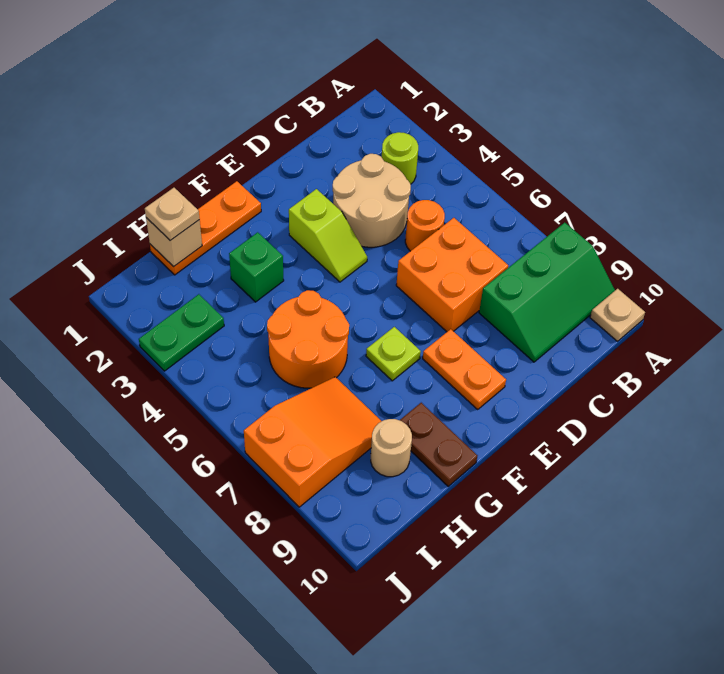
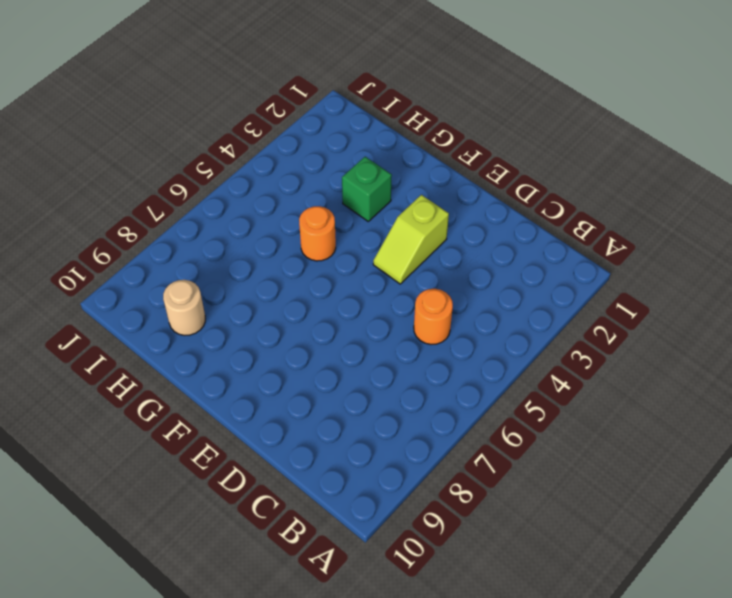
orange round brick G5 level 1 -> orange round brick G5:H6 level 1
none -> green slope A8:C9 level 1 top 8
none -> tan plate A10 level 1
none -> lime round brick B3 level 1

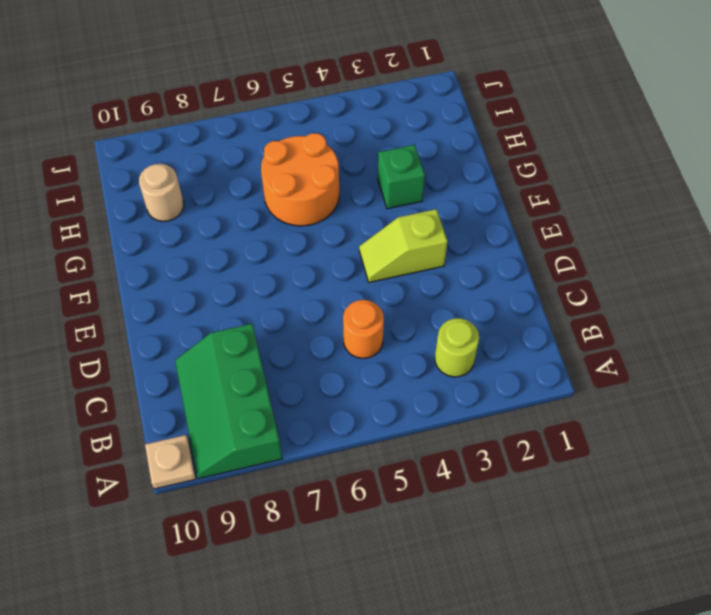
none -> tan round brick C3:D4 level 1
none -> orange brick C6:D7 level 1
none -> orange plate E8:E9 level 1

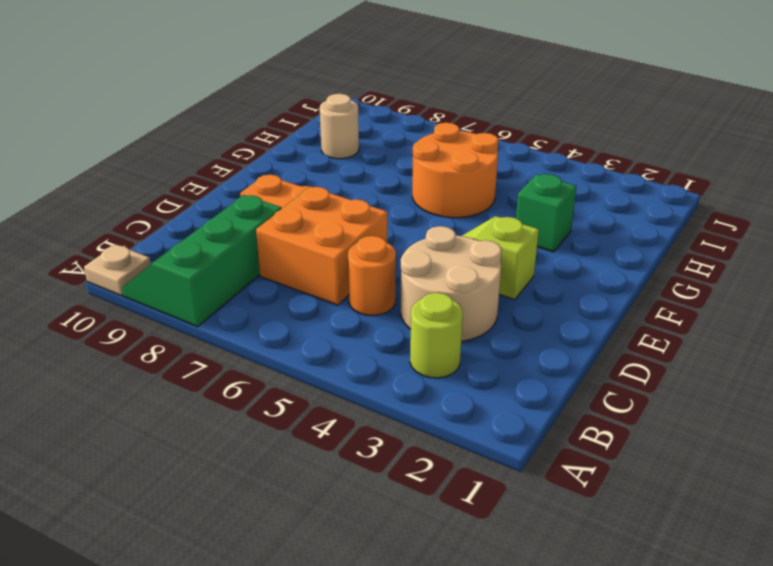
none -> orange plate F1:H1 level 1
none -> lime plate F7 level 1
none -> brown plate G9:G10 level 1

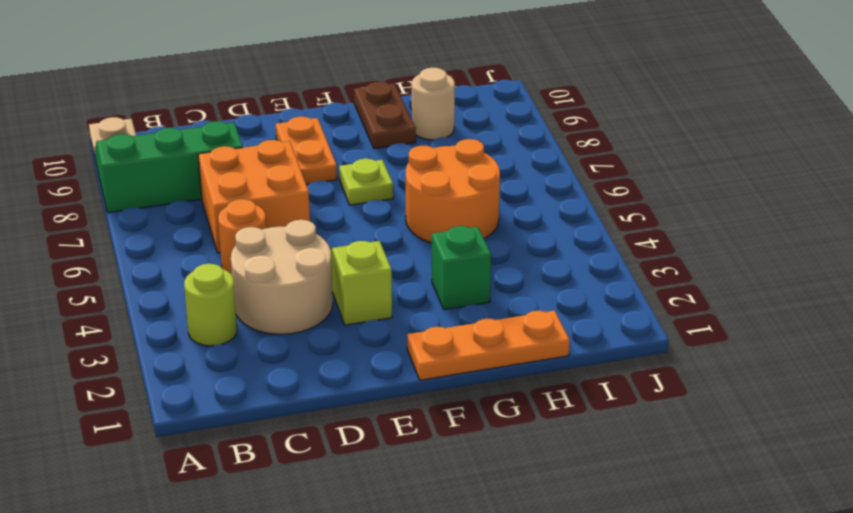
none -> orange slope H7:J8 level 1 top J
none -> green plate I3:J3 level 1
none -> tan brick H1 level 2

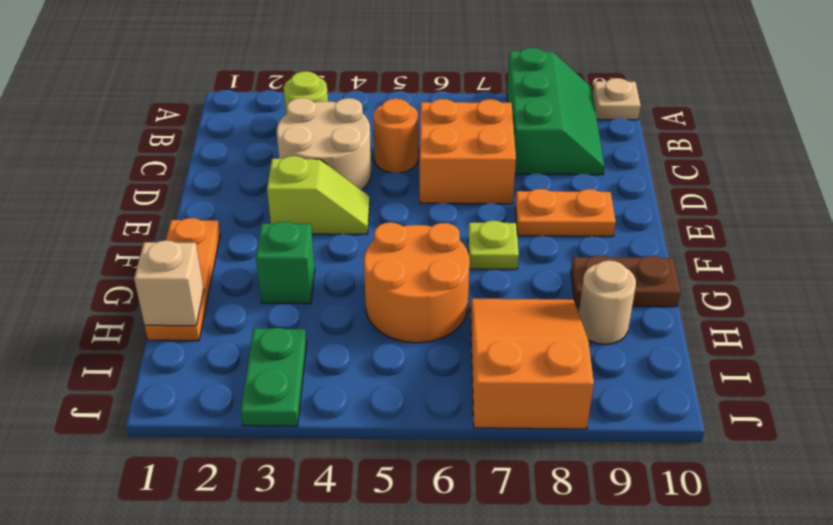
none -> tan plate H1 level 3

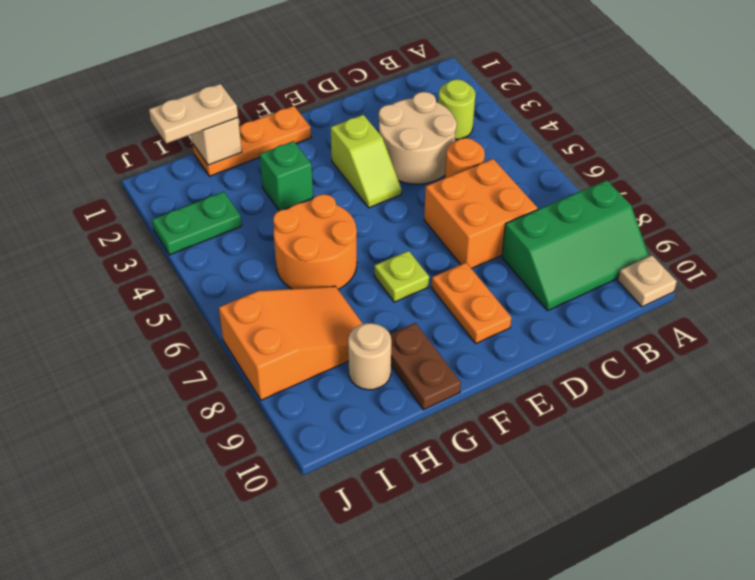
tan plate H1:I1 level 3 -> tan plate H1 level 3

